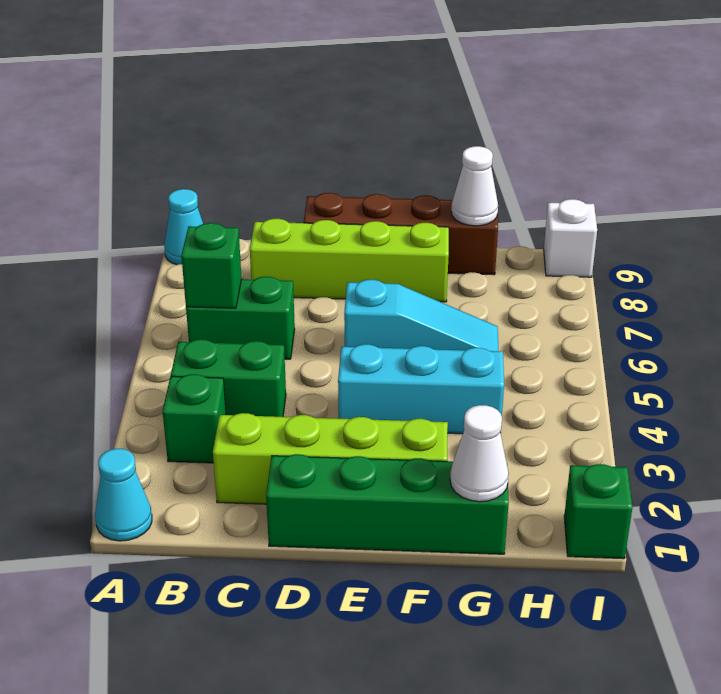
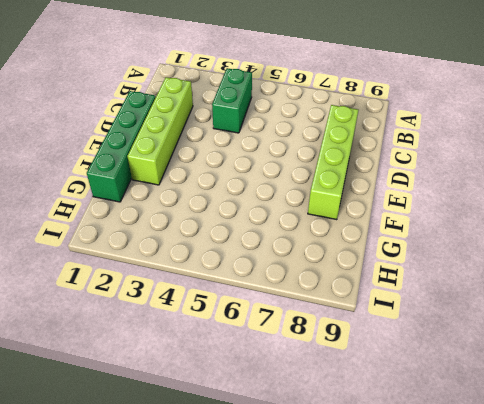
none -> cyan cone A1 level 1
none -> cyan cone A9 level 1
none -> green brick B3 level 1

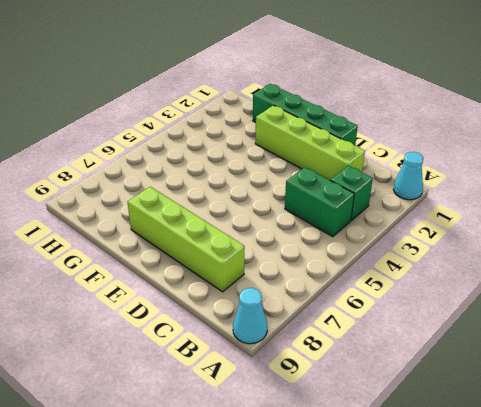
none -> green brick B6:C6 level 1
none -> brown brick D9:G9 level 1
none -> cyan brick E4:G4 level 1

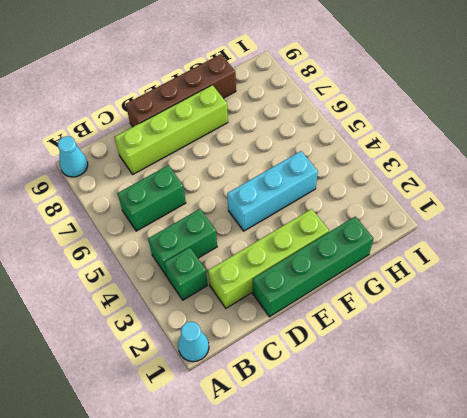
none -> cyan slope E6:G6 level 1 top E
none -> green brick I1 level 1
none -> white brick I9 level 1

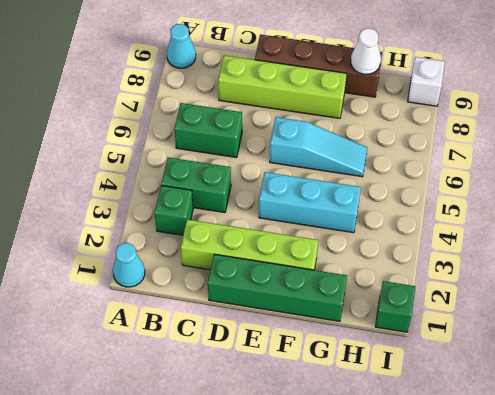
none -> green brick B6 level 2
none -> white cone G1 level 2

